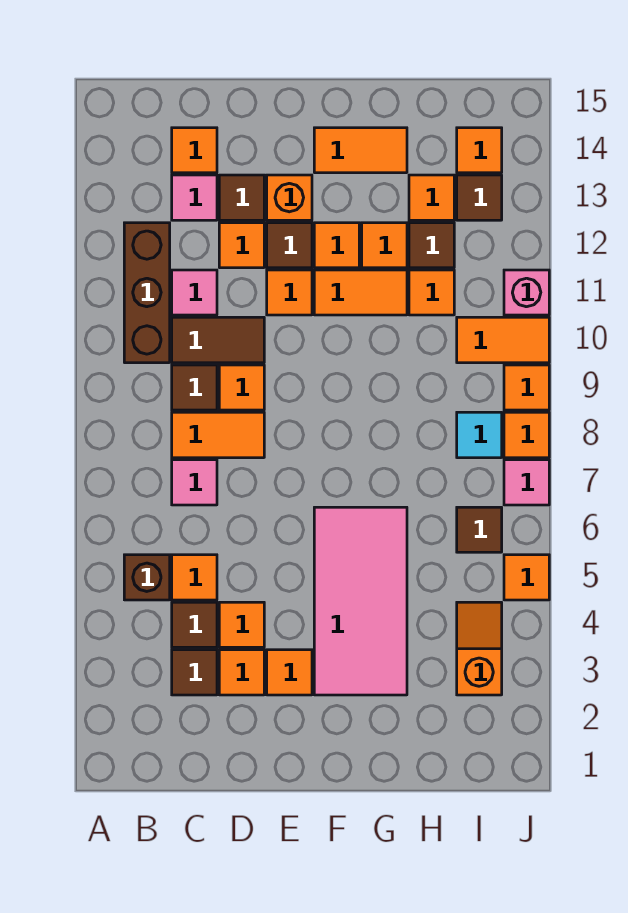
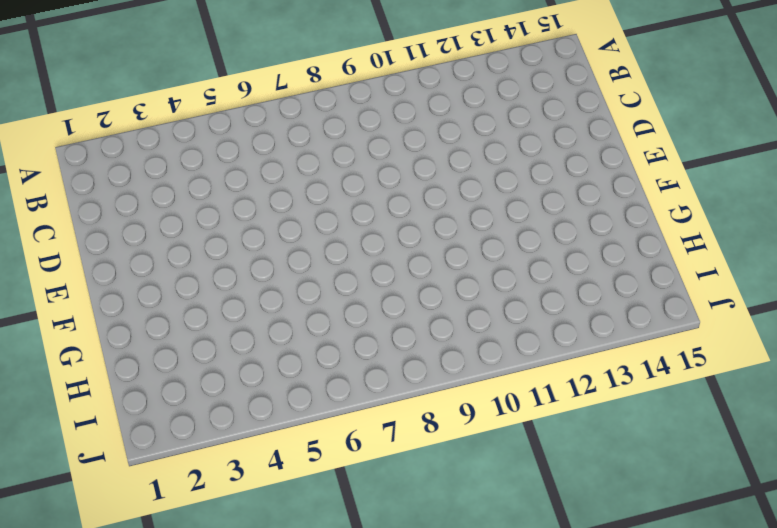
none -> brown brick B5 level 1
none -> brown brick B10:B12 level 1
none -> brown tile C3 level 1
none -> brown tile C4 level 1

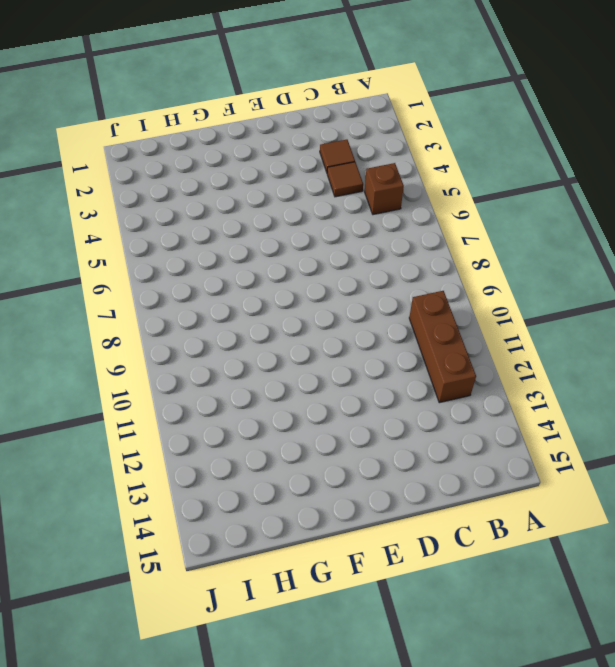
none -> orange tile C5 level 1
none -> pink tile C7 level 1
none -> orange tile C8:D8 level 1
none -> brown tile C9 level 1

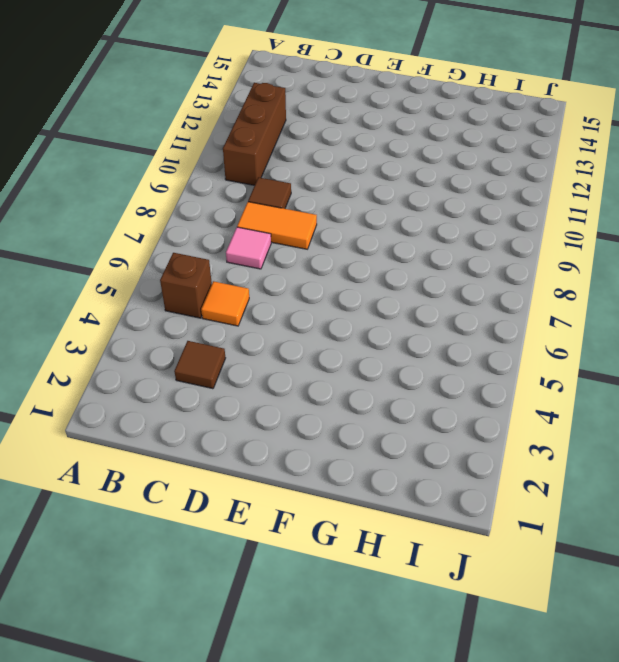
none -> brown tile C4 level 1
none -> brown tile C10:D10 level 1
none -> pink tile C11 level 1
none -> pink tile C13 level 1

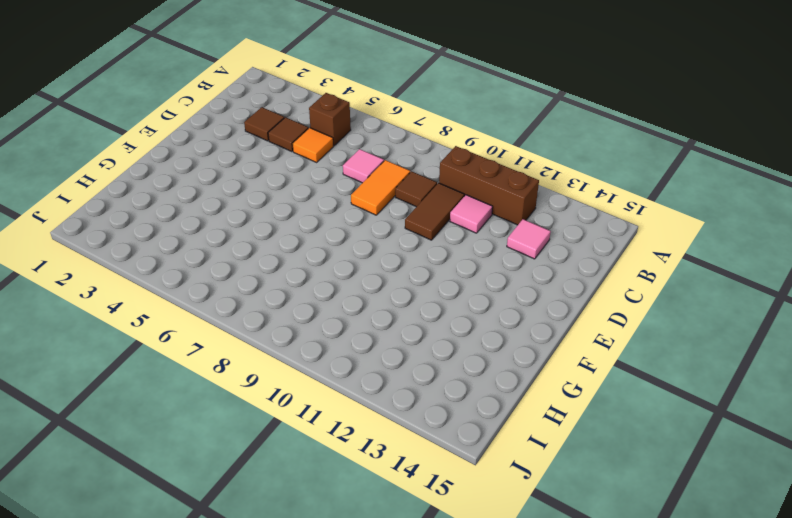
none -> orange tile C14 level 1
none -> orange tile D3 level 1
none -> orange tile D4 level 1
none -> orange tile D9 level 1

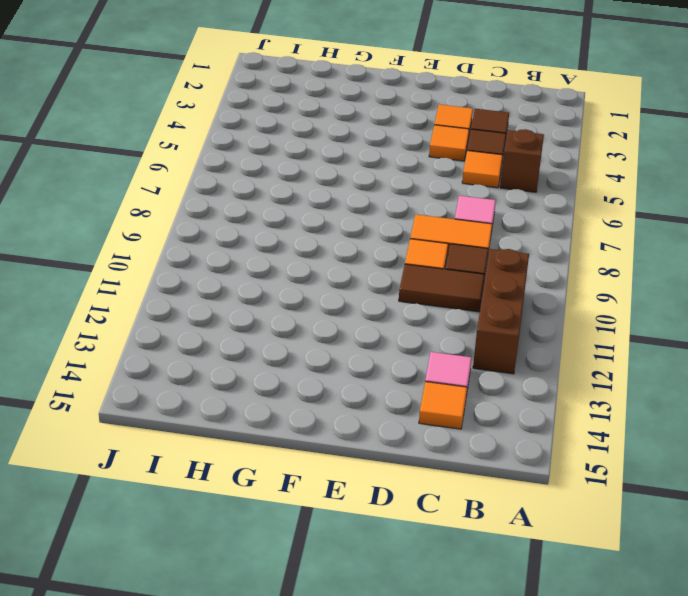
none -> pink tile C11 level 1
none -> orange tile D12 level 1
none -> brown tile D13 level 1
none -> orange tile E3 level 1

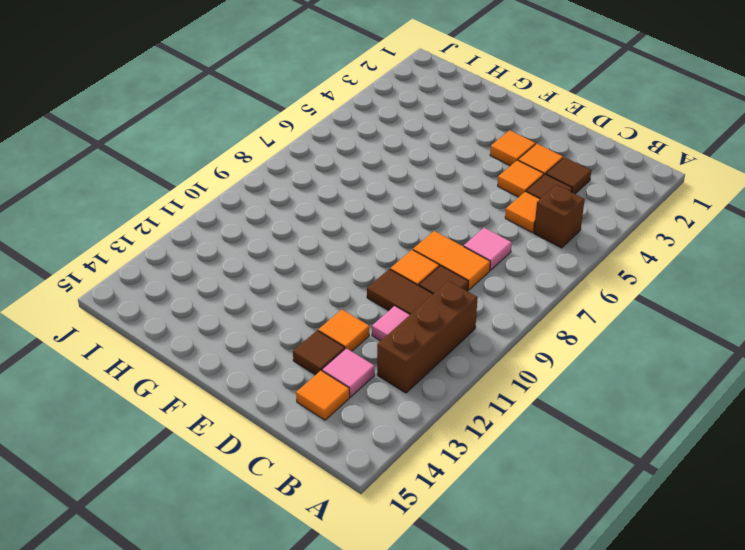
none -> orange tile E11 level 1
none -> brown tile E12 level 1
none -> orange brick E13 level 1
none -> pink tile F3:G6 level 1

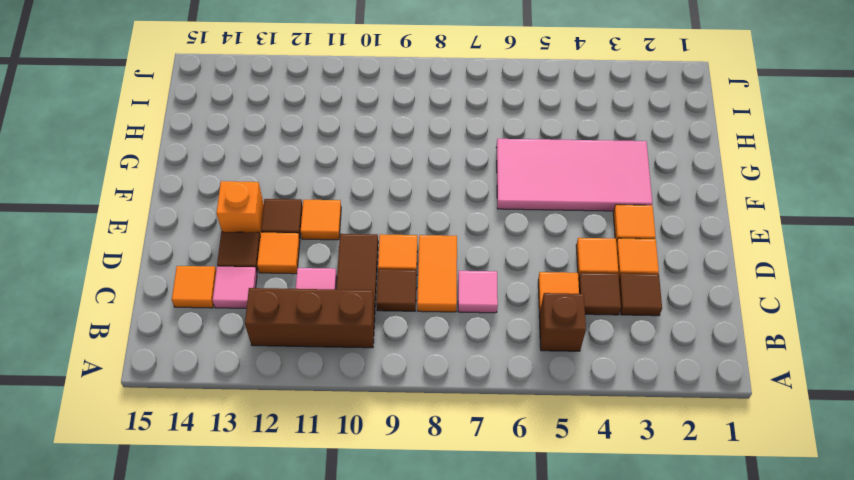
none -> orange tile F11:G11 level 1
none -> orange tile F12 level 1
none -> orange tile F14:G14 level 1
none -> orange tile G12 level 1

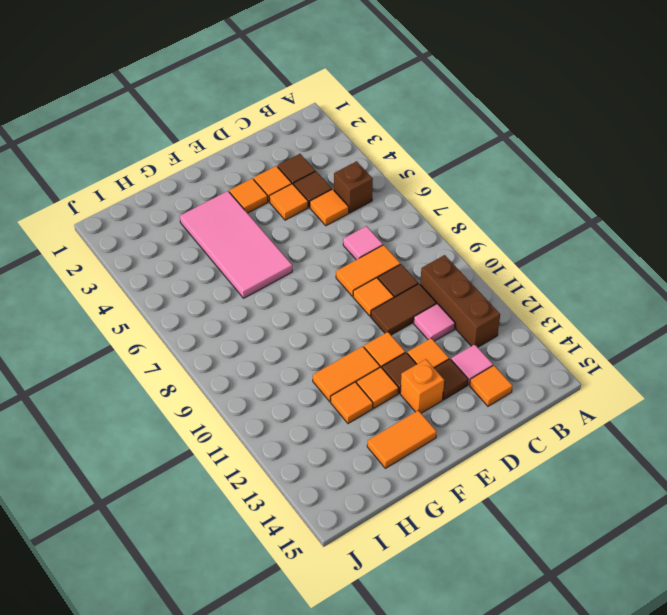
none -> orange tile H11 level 1
none -> brown tile H12 level 1
none -> orange tile H13 level 1
none -> orange slope I3:I4 level 1 top 3

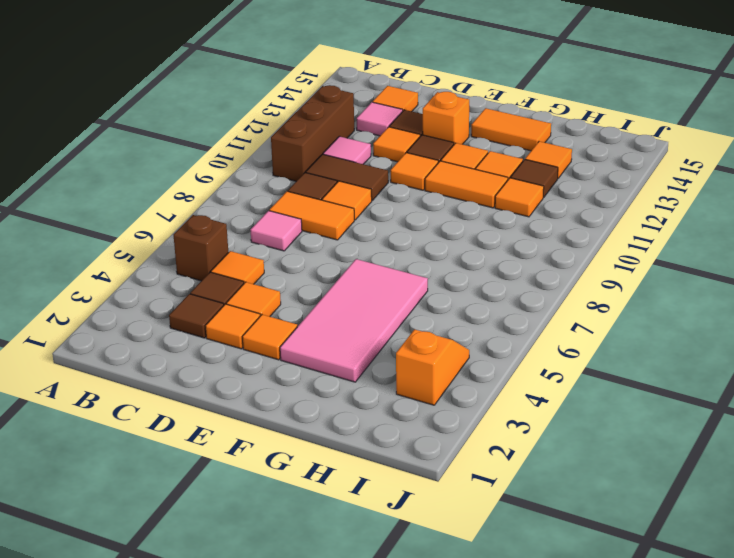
none -> brown tile I6 level 1
none -> cyan tile I8 level 1
none -> orange tile I10:J10 level 1
none -> brown tile I13 level 1

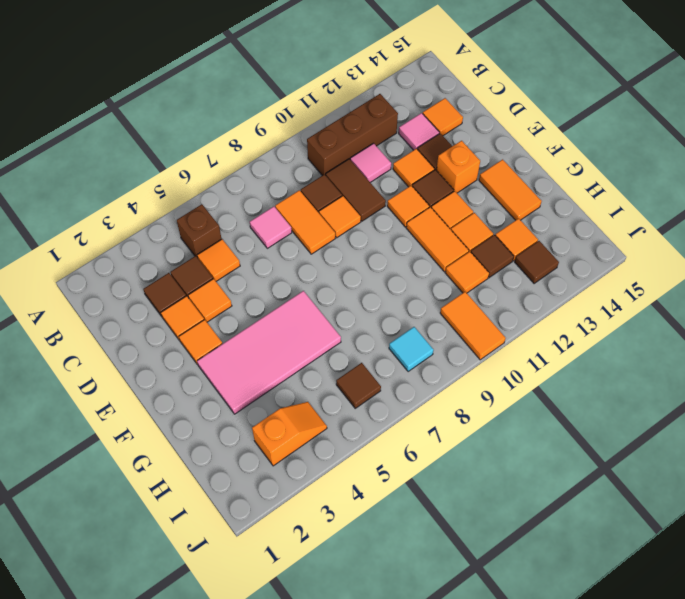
none -> orange tile I14 level 1
none -> orange tile J5 level 1
none -> pink tile J7 level 1
none -> orange tile J8 level 1

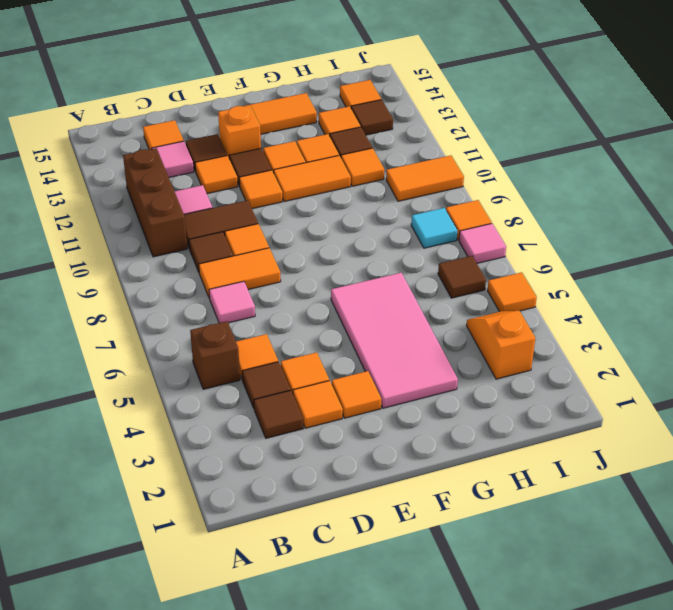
none -> orange tile J9 level 1
none -> pink brick J11 level 1

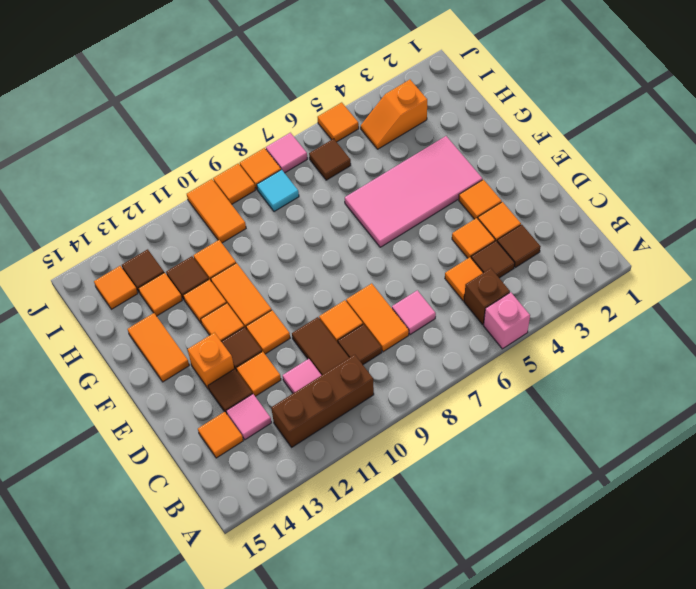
pink brick A5 level 1 -> pink brick J11 level 1

